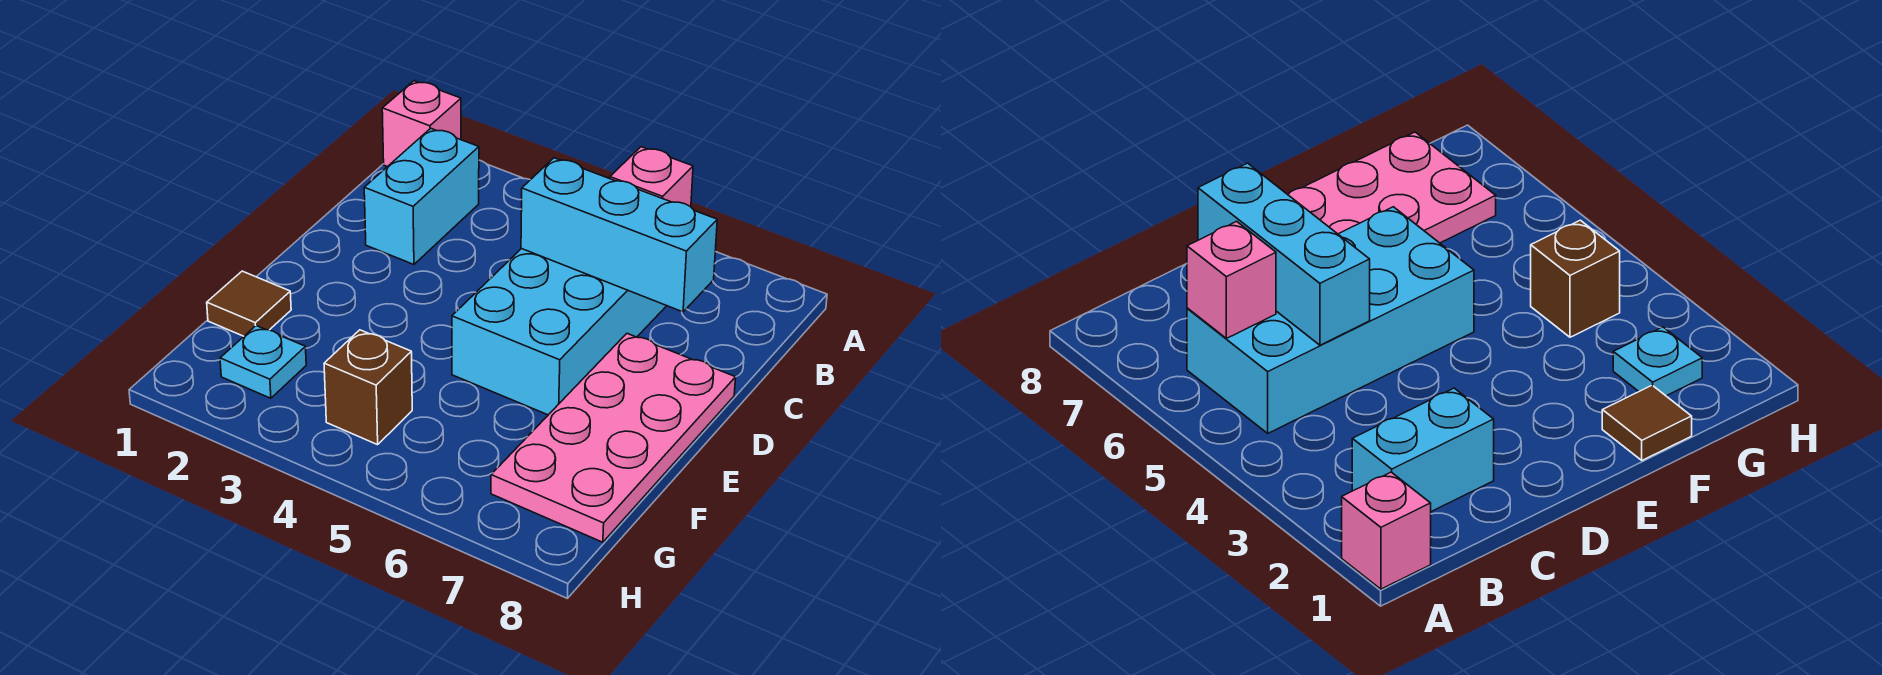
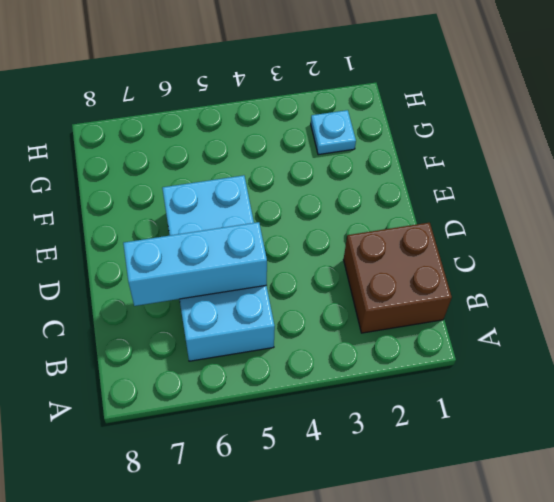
brown brick B1:C2 level 1 -> cyan brick B2:C2 level 1
none -> pink brick A1 level 1
none -> pink plate D7:G8 level 1

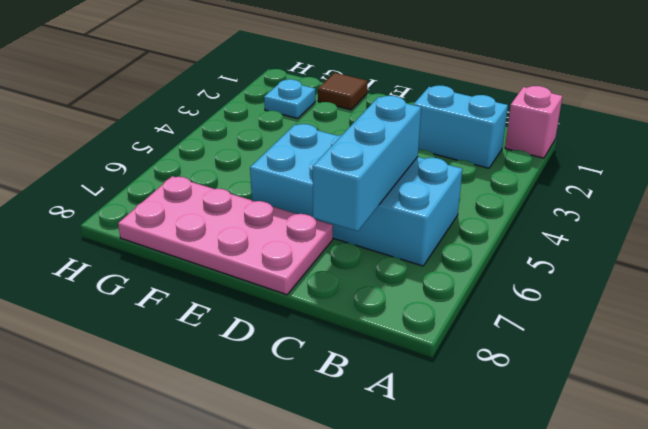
none -> brown brick G4 level 1
none -> pink brick B6 level 2

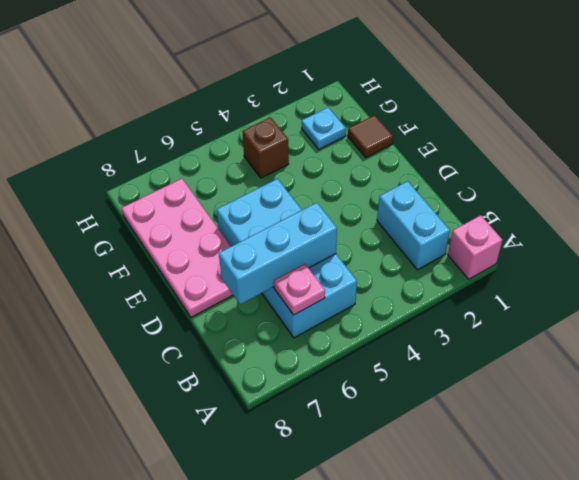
pink plate B6 level 2 -> pink brick B6 level 2

